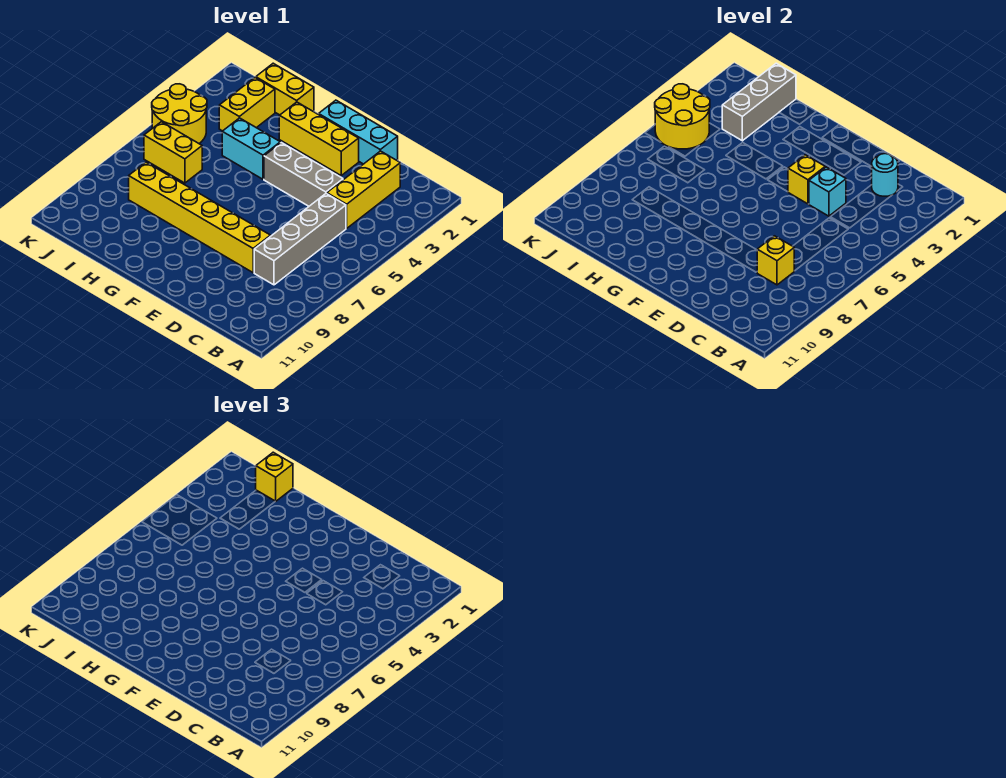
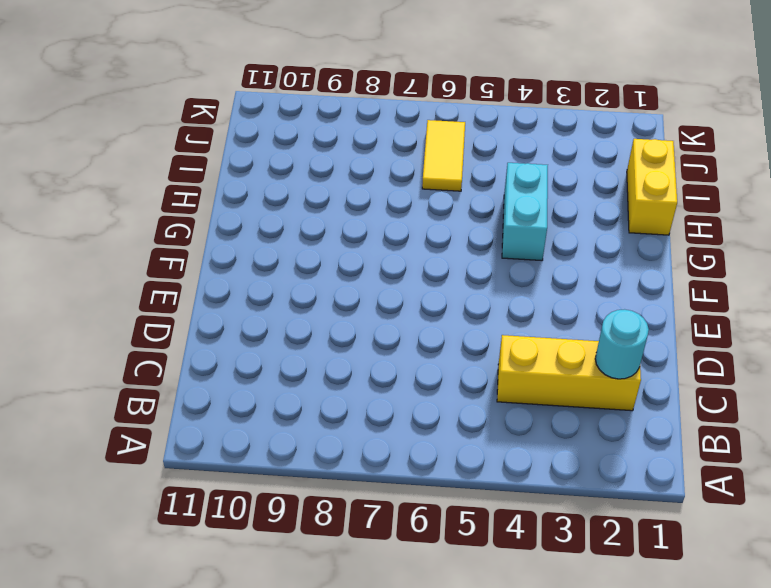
yellow tile I6:J6 level 1 -> yellow brick I6:J6 level 1
none -> grey brick C5:C8 level 1
none -> cyan brick D1:F1 level 1
none -> grey brick D4:F4 level 1

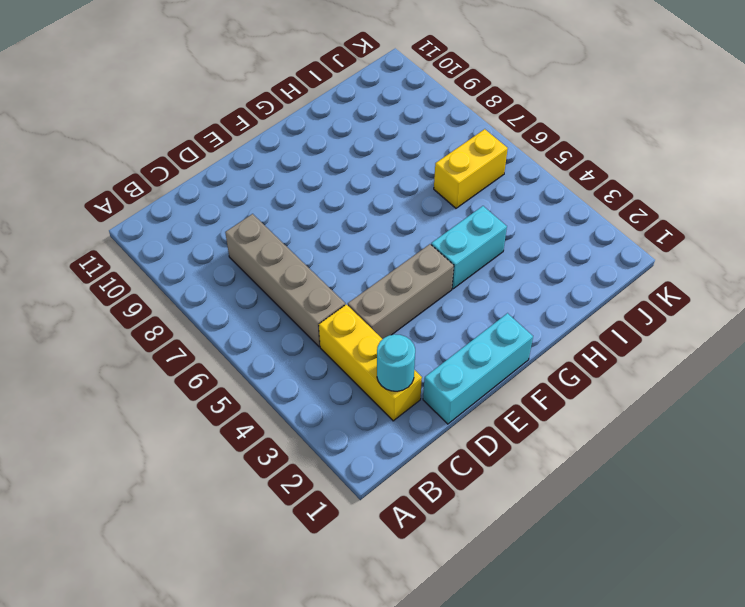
none -> yellow brick D8:I8 level 1
none -> yellow brick E2:G2 level 1
none -> yellow brick H1:I1 level 1

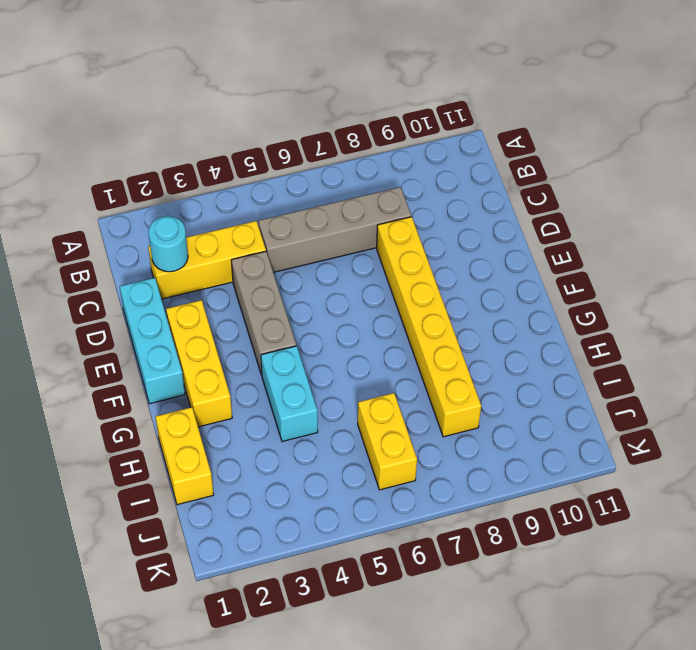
none -> yellow brick I2:I3 level 1
none -> yellow round brick J4:K5 level 1
none -> yellow brick C8 level 2

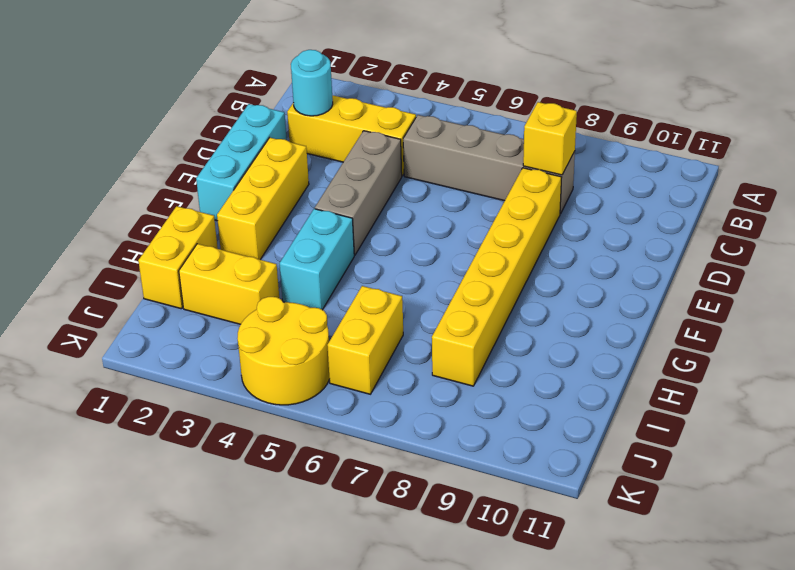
none -> cyan brick D4 level 2
none -> yellow brick E4 level 2
none -> grey brick I1:I3 level 2

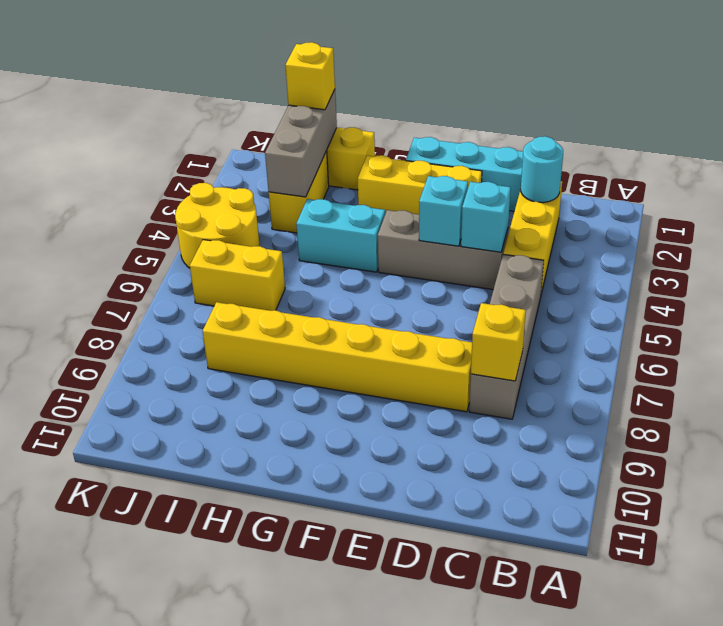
cyan brick E4 level 2 -> yellow brick E4 level 2
none -> yellow round brick J4:K5 level 2

